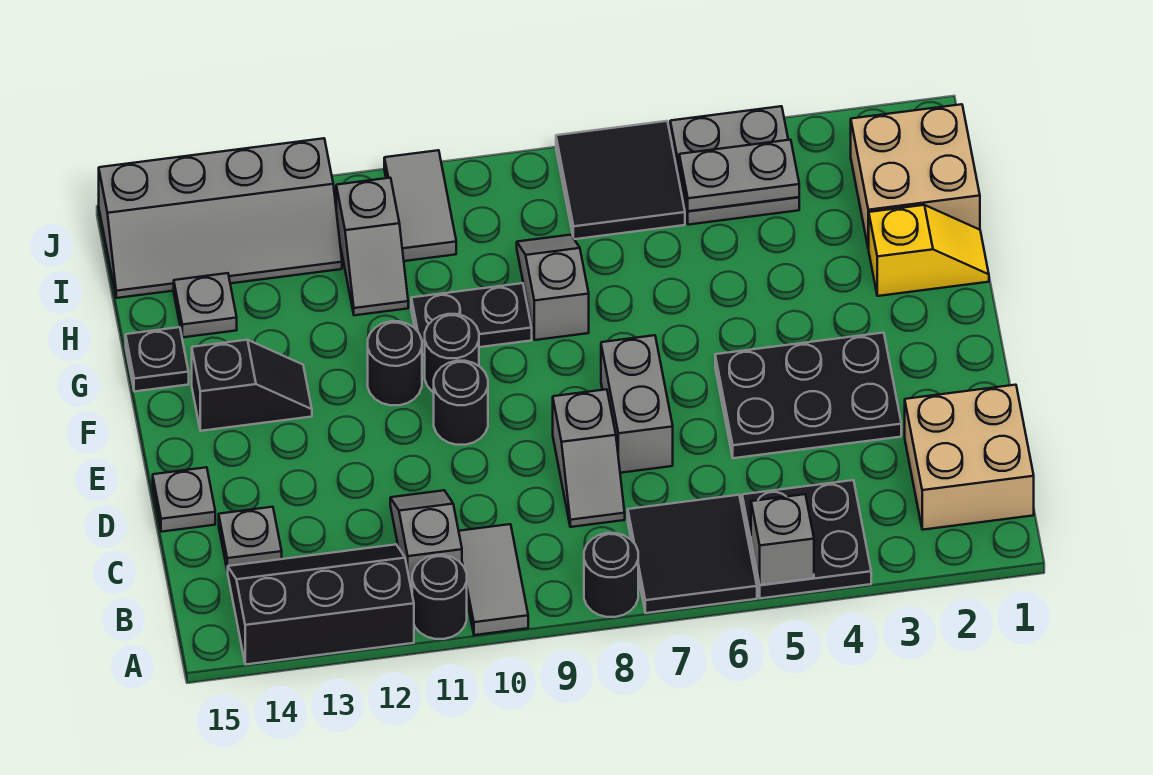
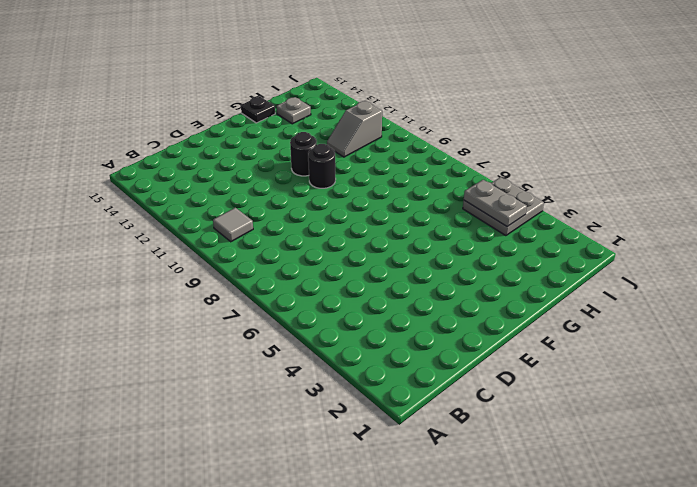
grey tile B10 level 1 -> grey tile A10:B10 level 1
none -> black plate A4:B5 level 1
none -> black tile A6:B7 level 1
none -> black round brick A8 level 1
none -> black round brick A11 level 1

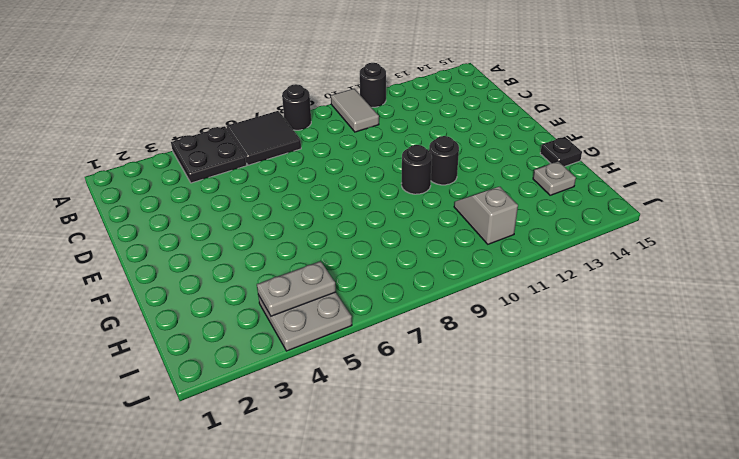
none -> black slope A12:B14 level 1 top A
none -> tan brick B1:C2 level 1
none -> grey slope B11:C11 level 1 top B
none -> grey slope C8:D8 level 1 top D

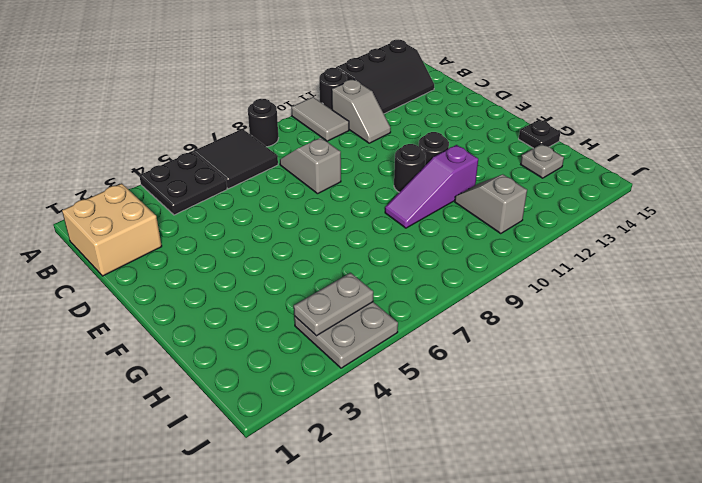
purple slope G9:G11 level 1 top 11 -> black plate G9:G10 level 1
none -> grey plate C14 level 1
none -> black plate D3:E5 level 1
none -> grey brick D7:E7 level 1
none -> grey plate D15 level 1

